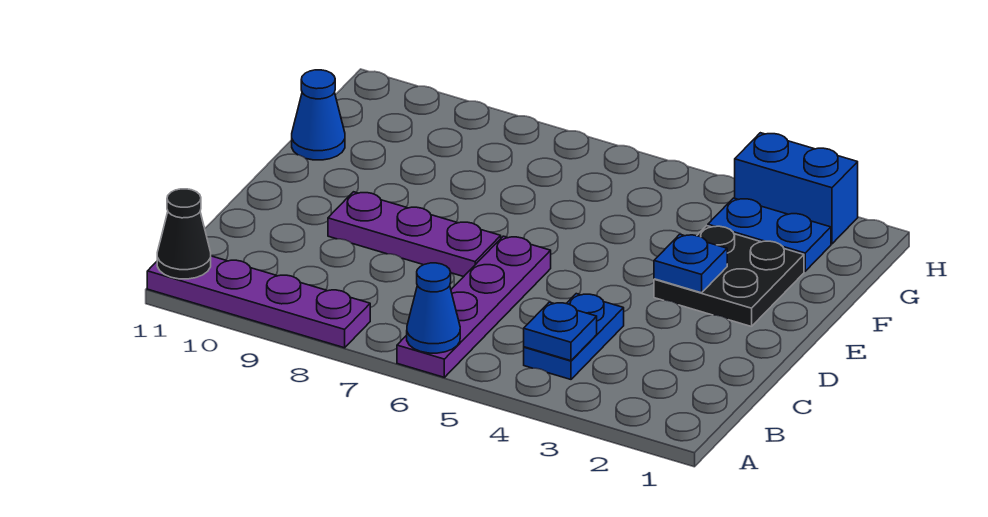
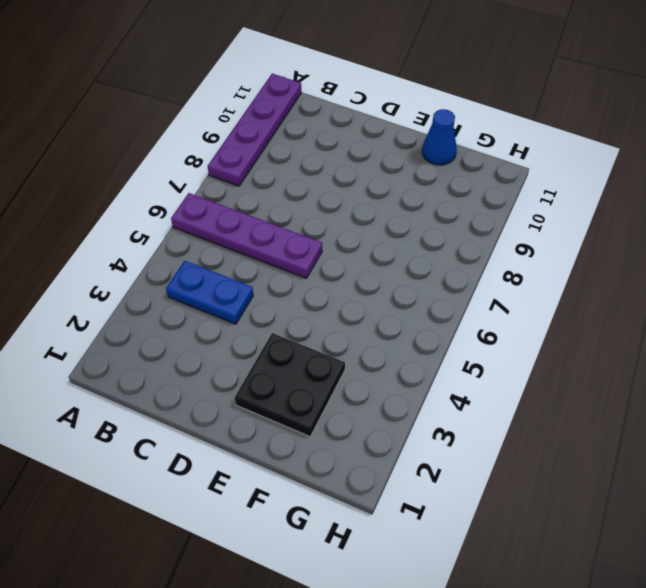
none -> purple plate D7:D9 level 1
none -> blue plate G2:G3 level 1
none -> blue brick H2:H3 level 1

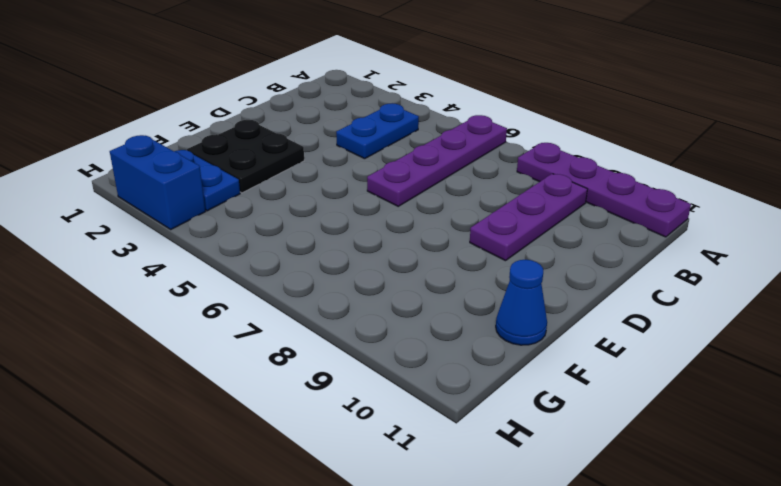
purple plate B9:D9 level 1 -> purple plate D7:D9 level 1
none -> blue cone A6 level 2
none -> black cone A11 level 2
none -> blue plate B4 level 2

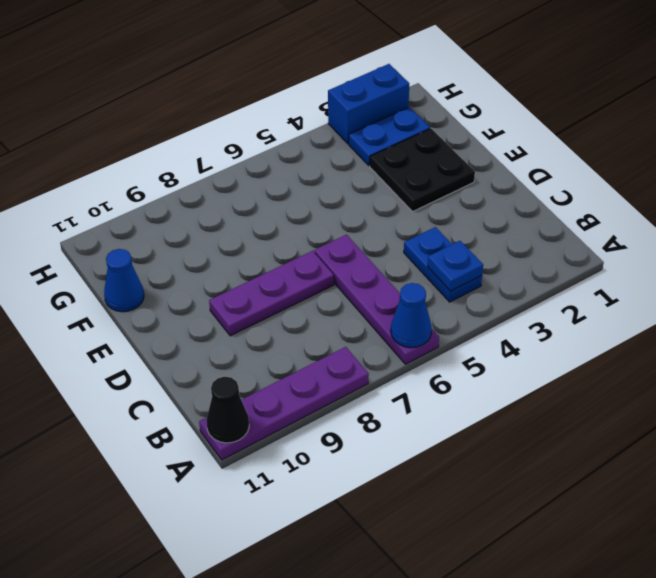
none -> blue plate E3 level 2

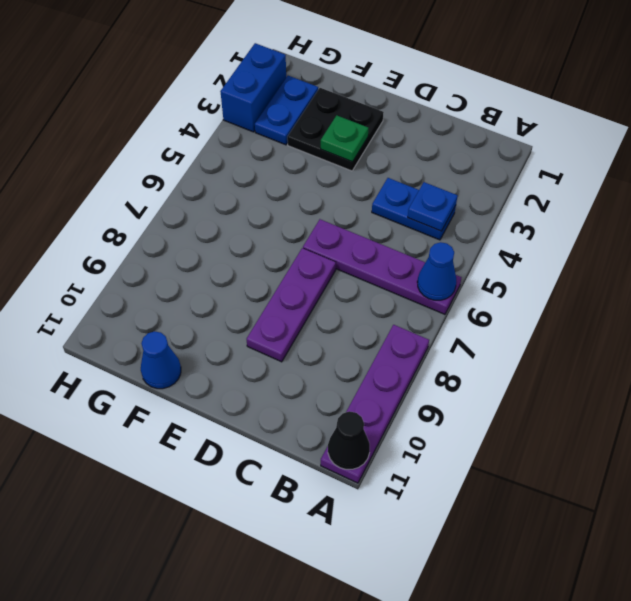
green plate E3 level 2 -> blue plate E3 level 2

